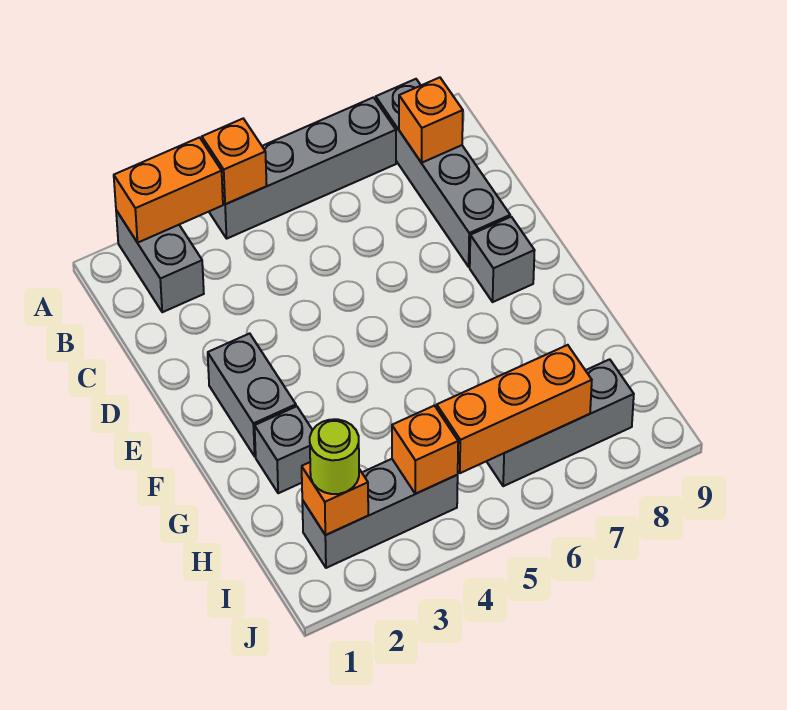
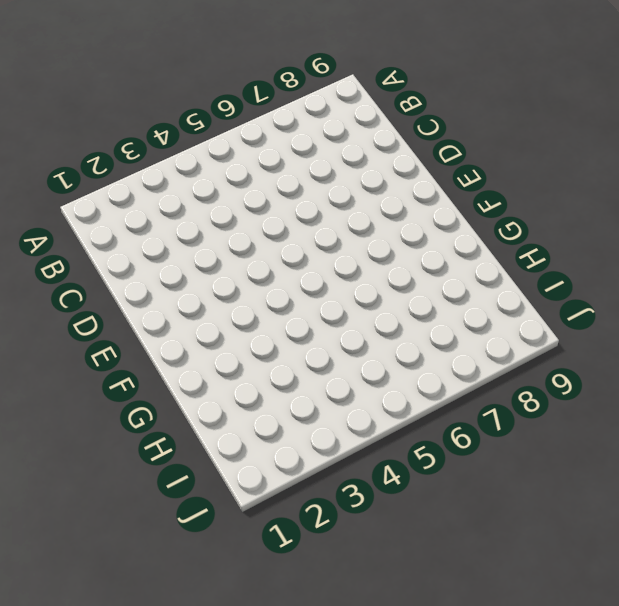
none -> grey brick A2:B2 level 1
none -> grey brick A4:A7 level 1
none -> grey brick A8:D8 level 1

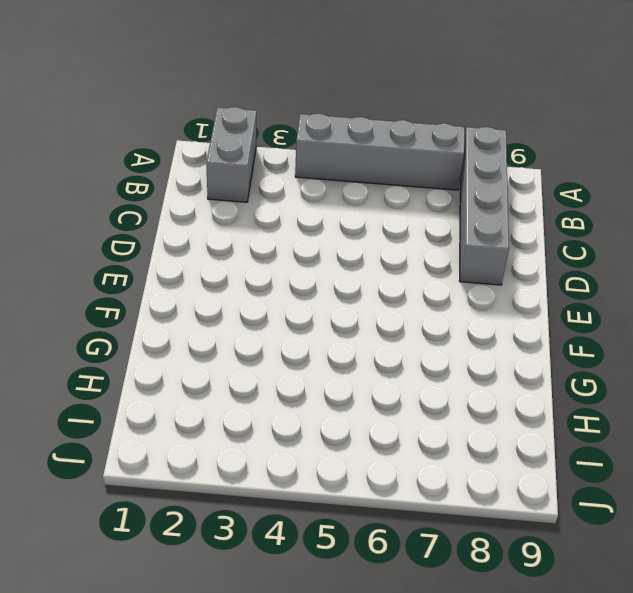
none -> grey brick E2:F2 level 1
none -> grey brick E8 level 1
none -> grey brick G2 level 1

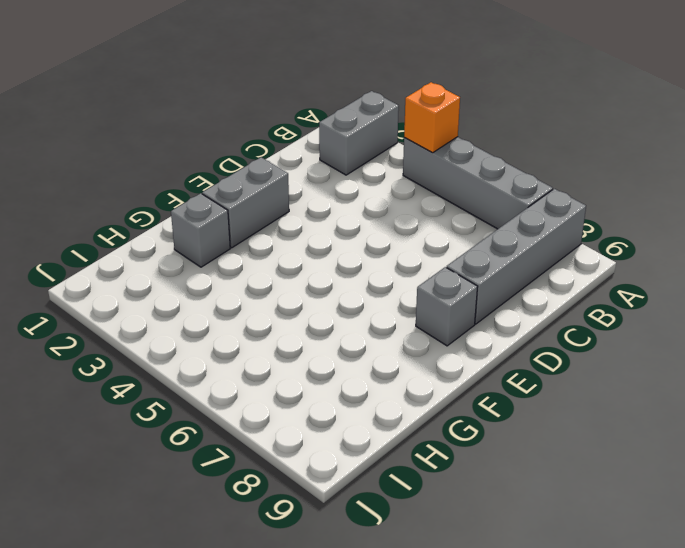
none -> grey brick I2:I4 level 1
none -> grey brick I6:I8 level 1
none -> orange brick A2:A3 level 2

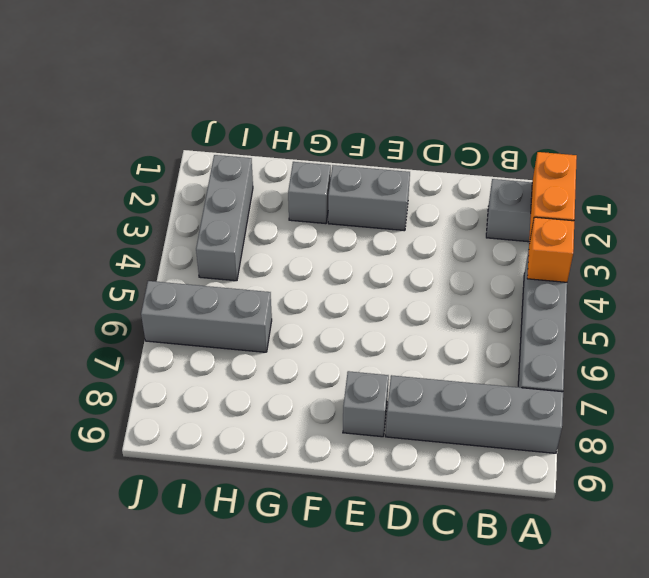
grey brick H6:J6 level 1 -> grey brick I6:I8 level 1
none -> orange brick B8 level 2
none -> orange brick I2 level 2
none -> orange brick I4 level 2

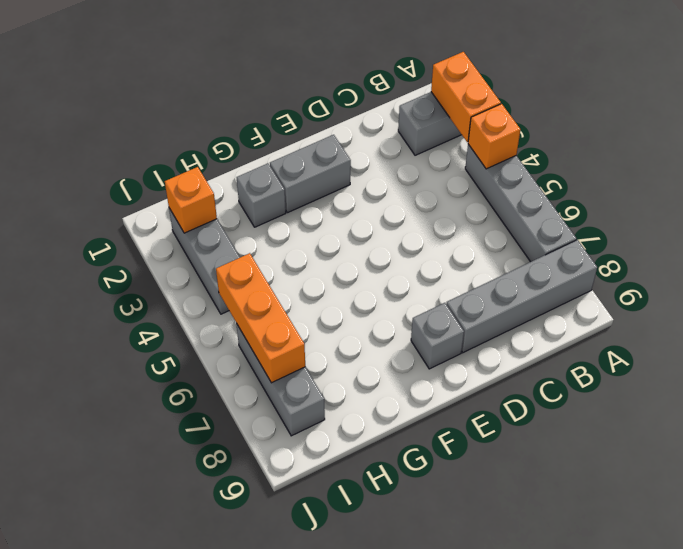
none -> orange brick B8 level 2
none -> orange brick I4 level 2
none -> lime round brick I2 level 3

